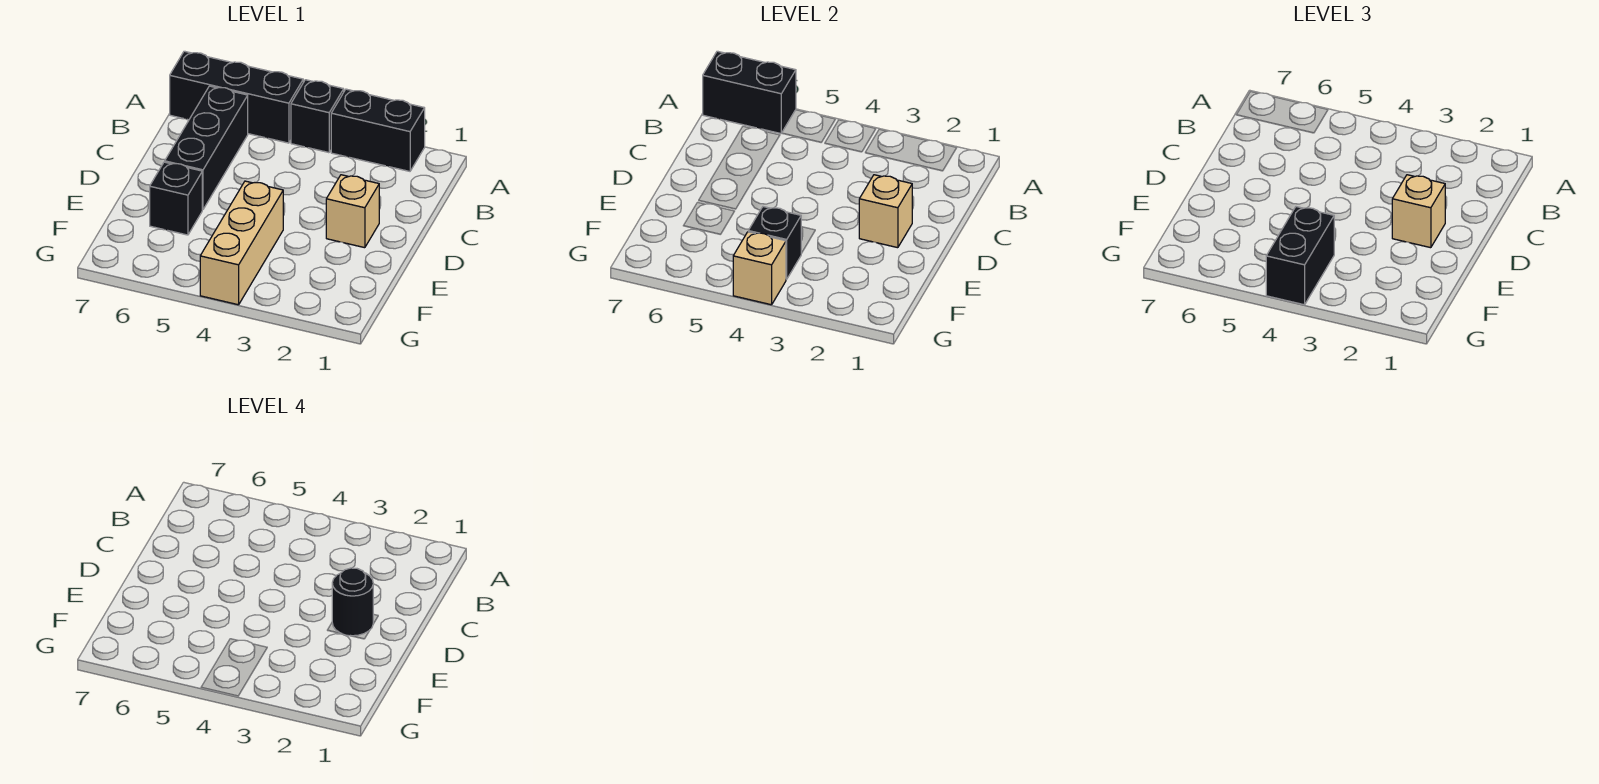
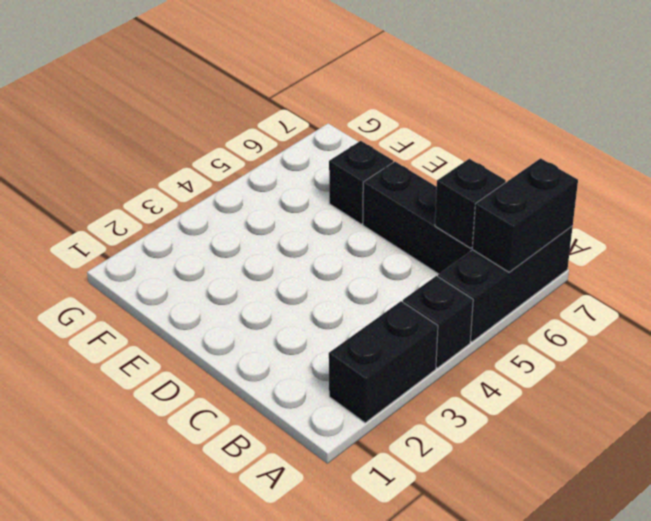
black brick B6 level 2 -> black brick F4 level 2
none -> tan brick D2 level 1
none -> tan brick E4:G4 level 1
none -> tan brick D2 level 2

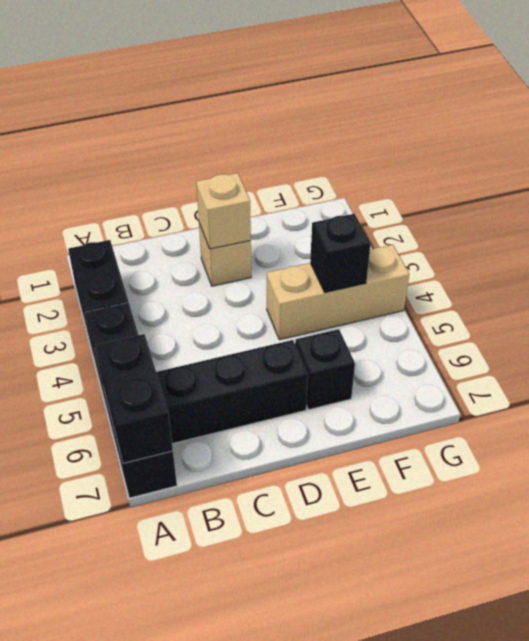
none -> tan brick G4 level 2
none -> tan brick D2 level 3
none -> black brick F4:G4 level 3

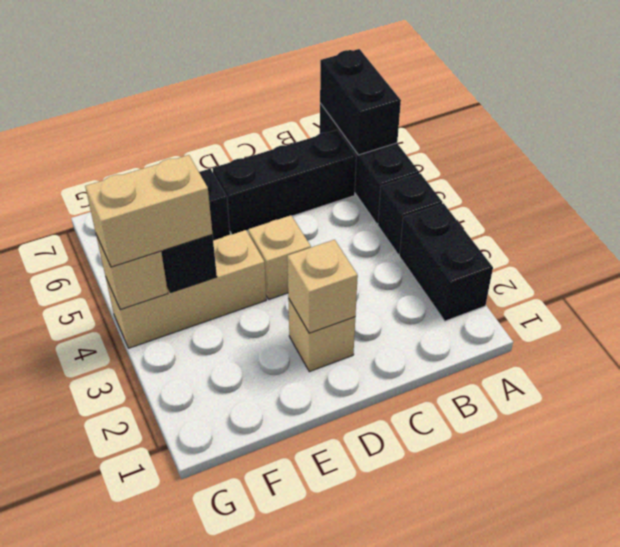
tan brick D4 level 1 -> tan brick D2 level 3
tan brick F4:G4 level 3 -> black brick F4:G4 level 3
none -> black round brick D2 level 4

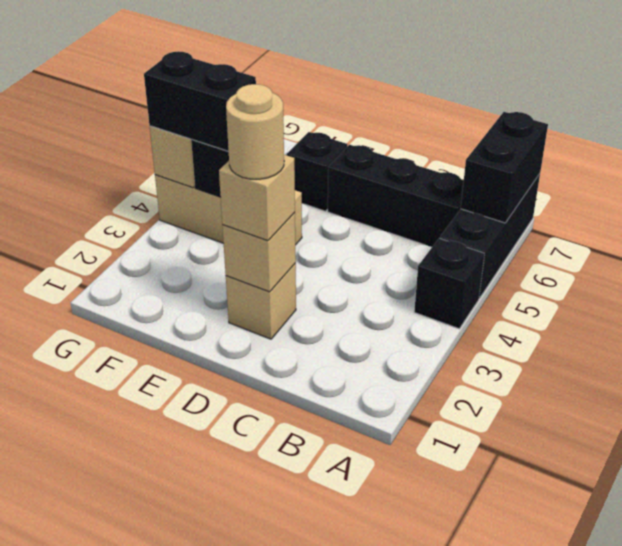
tan round brick D2 level 4 -> black round brick D2 level 4
none -> black brick A2:A3 level 1

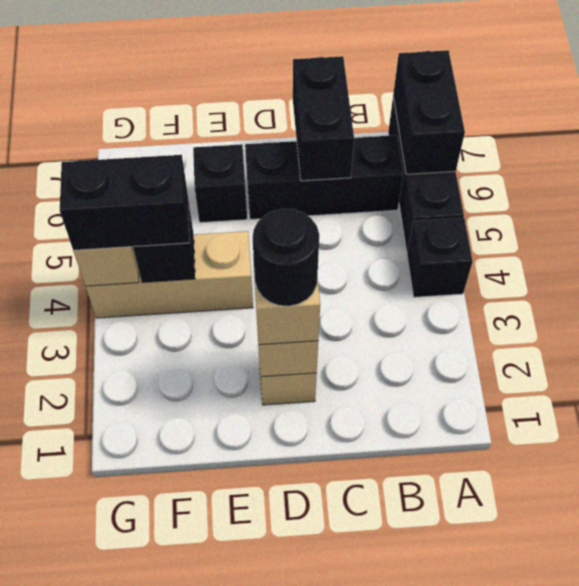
black brick C6:C7 level 2 -> black brick A2:A3 level 1

